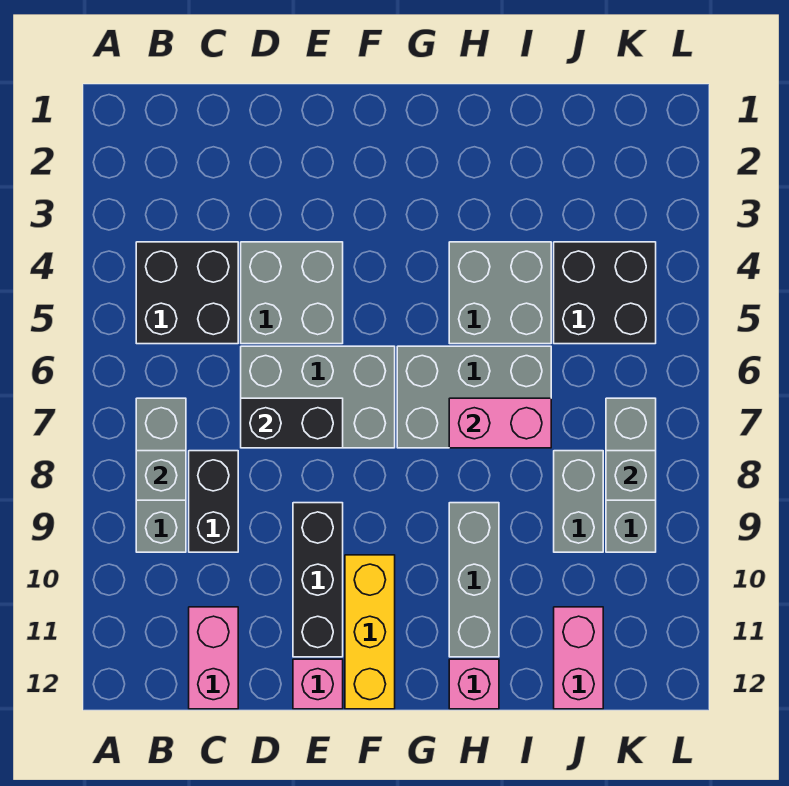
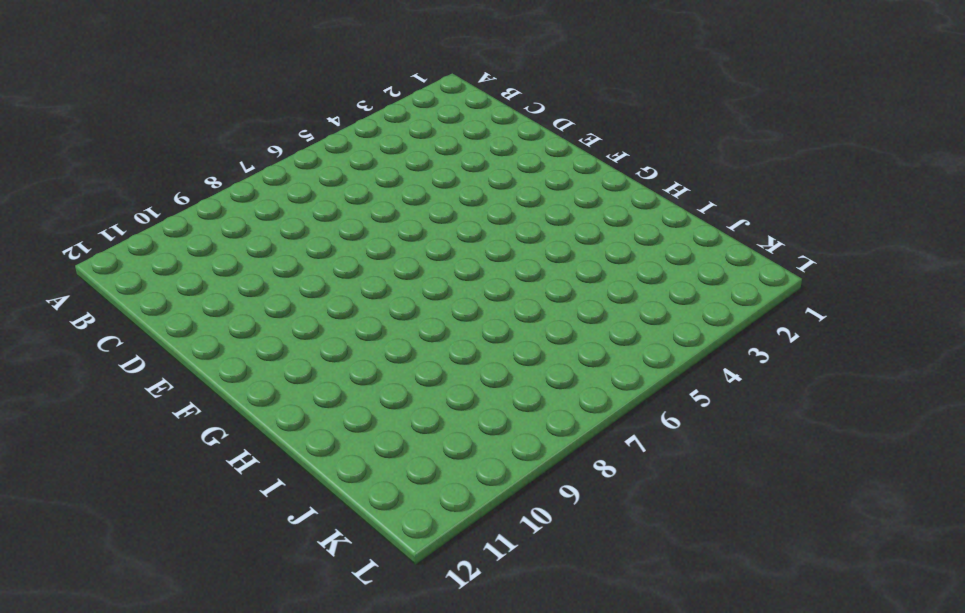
none -> black brick B4:C5 level 1
none -> grey brick B7:B9 level 1
none -> black brick C8:C9 level 1

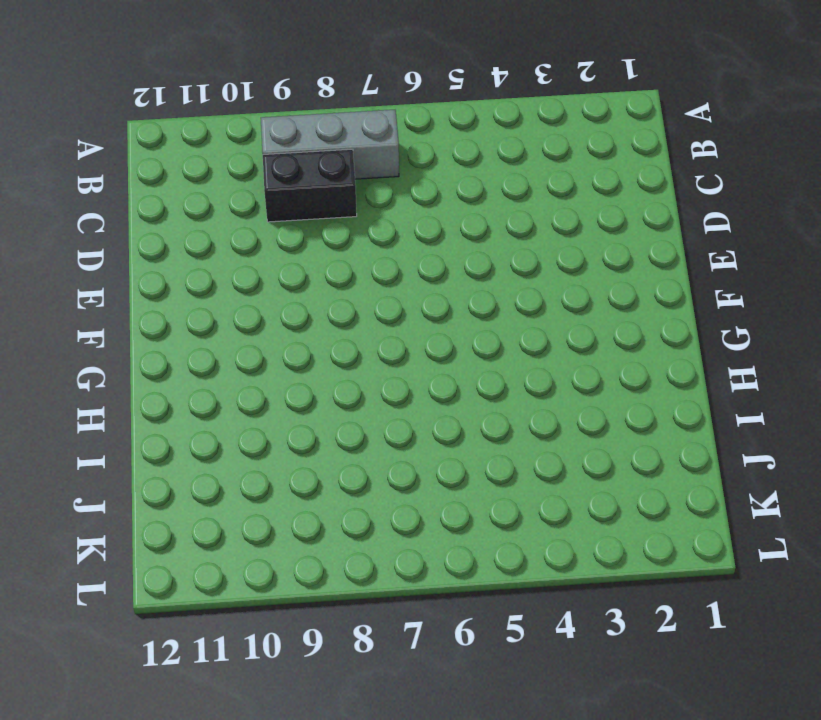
none -> black brick B4:C5 level 1
none -> pink brick C11:C12 level 1
none -> grey brick D4:E5 level 1

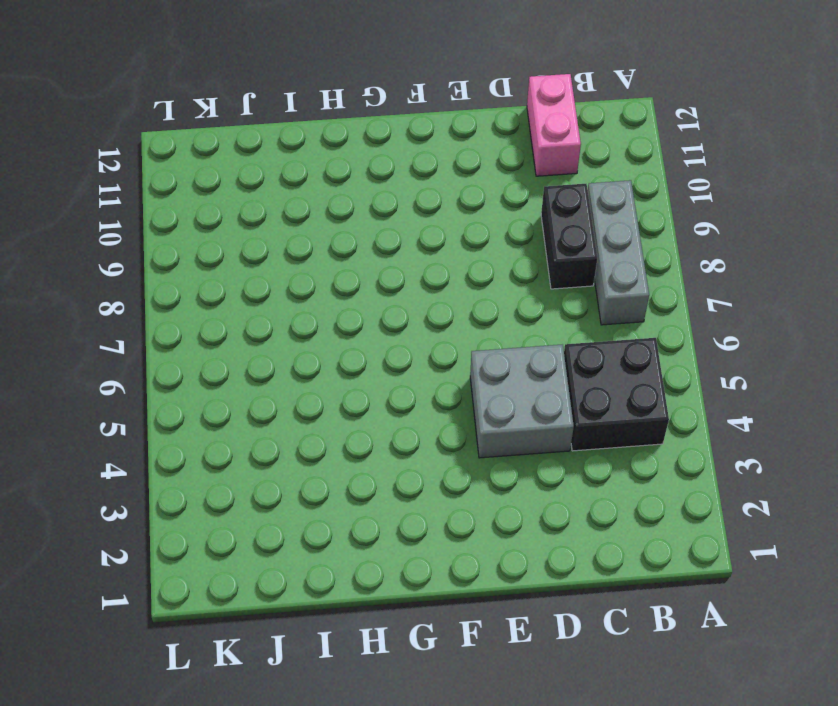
none -> grey brick D6:F7 level 1
none -> black brick E9:E11 level 1
none -> pink brick E12 level 1

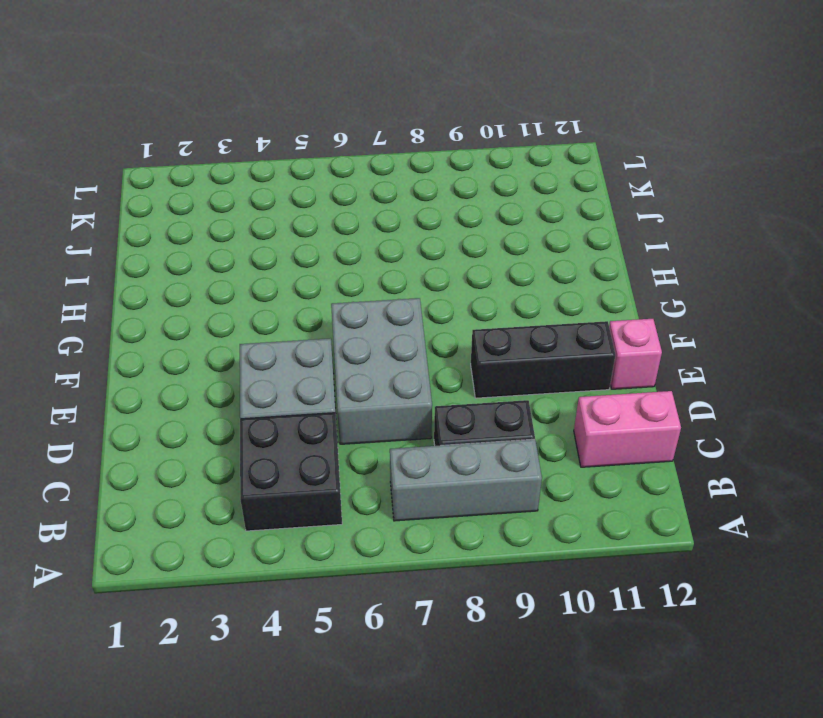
none -> yellow brick F10:F12 level 1
none -> grey brick G6:I7 level 1
none -> grey brick H4:I5 level 1

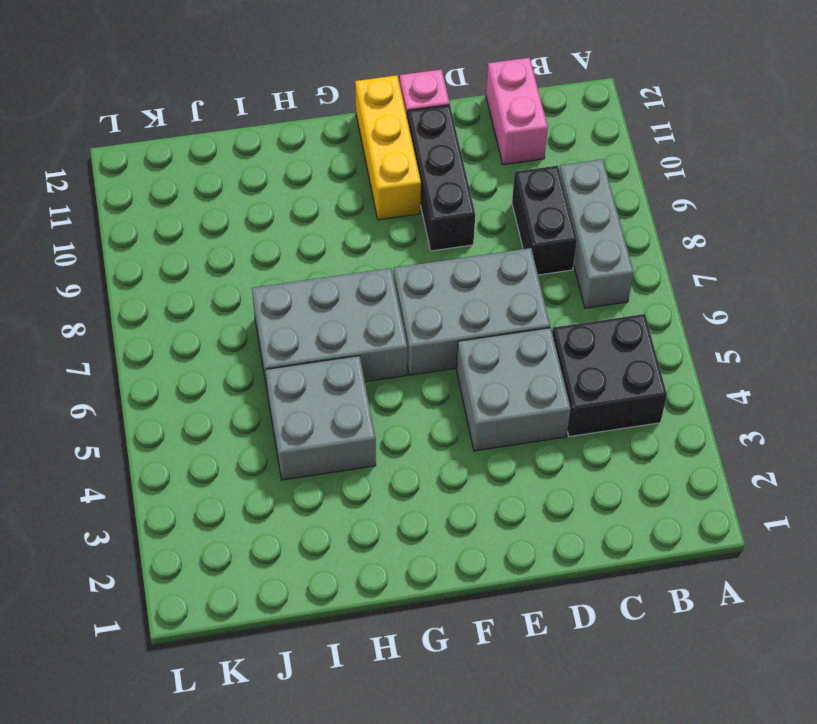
none -> grey brick H9:H11 level 1
none -> pink brick H12 level 1
none -> black brick J4:K5 level 1

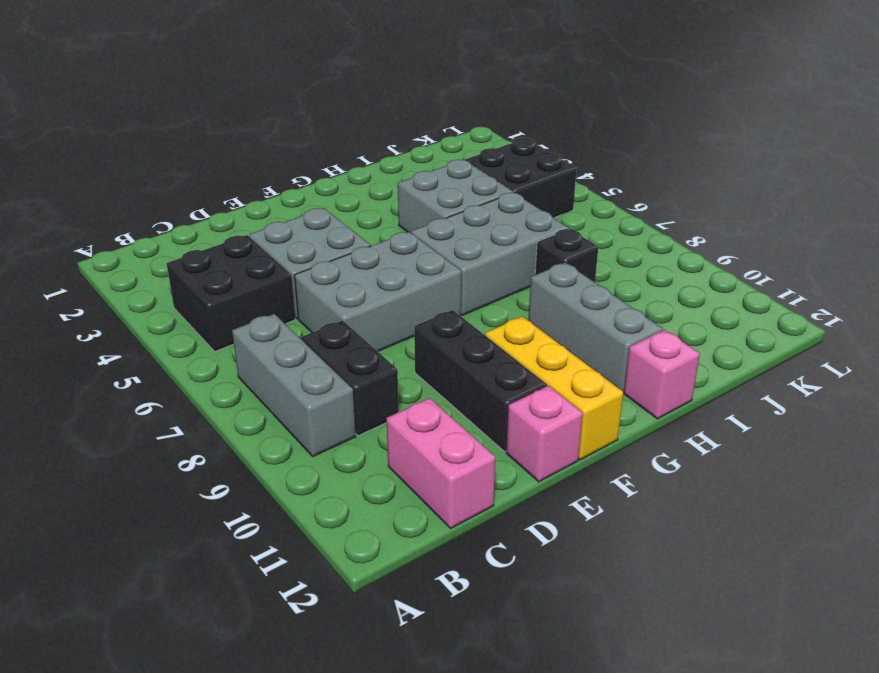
black brick I8 level 1 -> none
none -> grey brick J8:J9 level 1
none -> pink brick J11:J12 level 1
none -> grey brick K7:K9 level 1

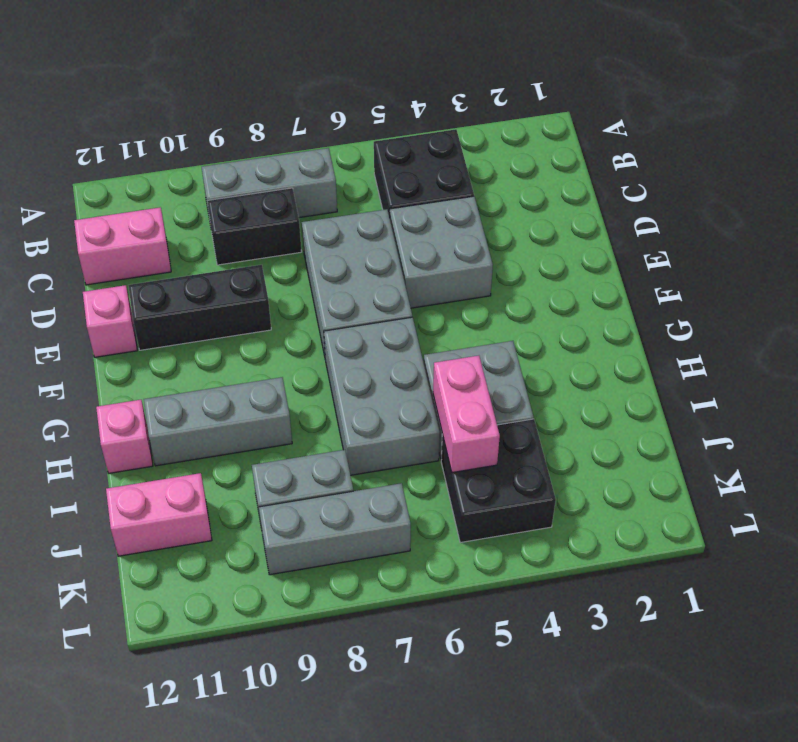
pink brick I5:J5 level 2 -> pink brick H7:I7 level 2
none -> yellow brick F10:F12 level 1
none -> grey brick B8 level 2
none -> black brick D7:E7 level 2

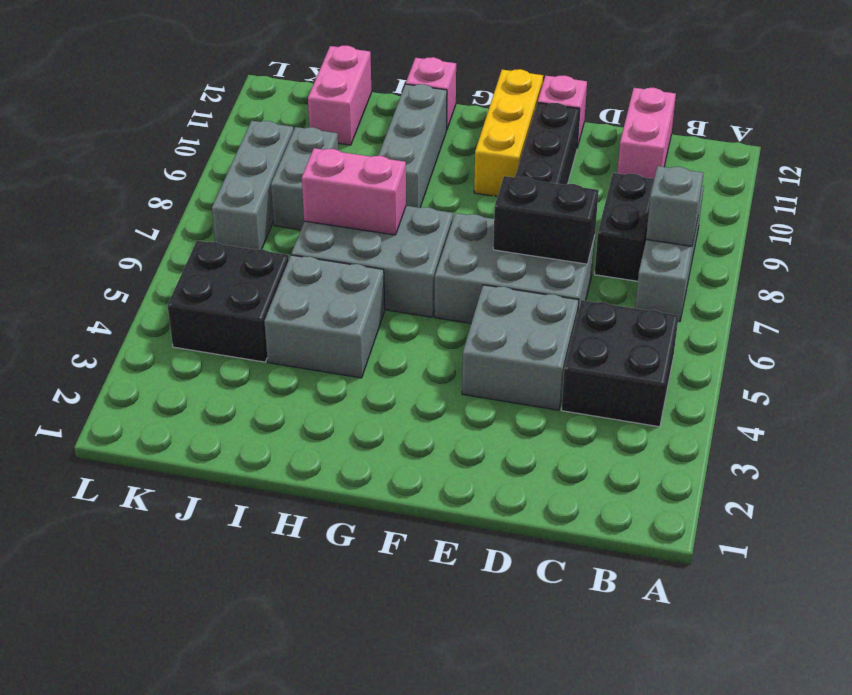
none -> grey brick K8 level 2

